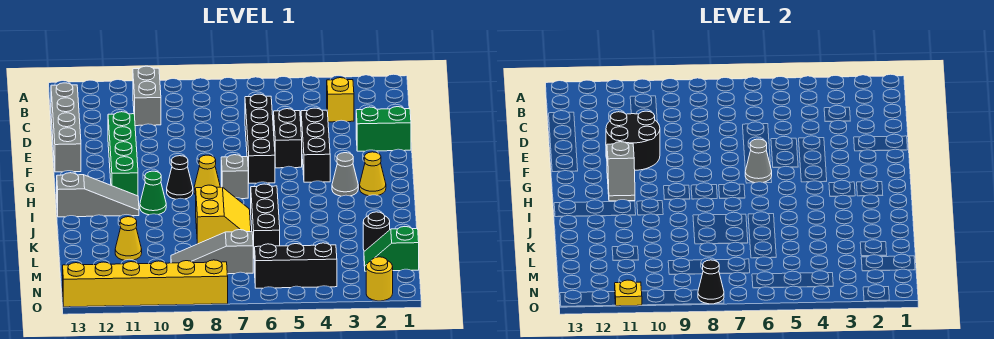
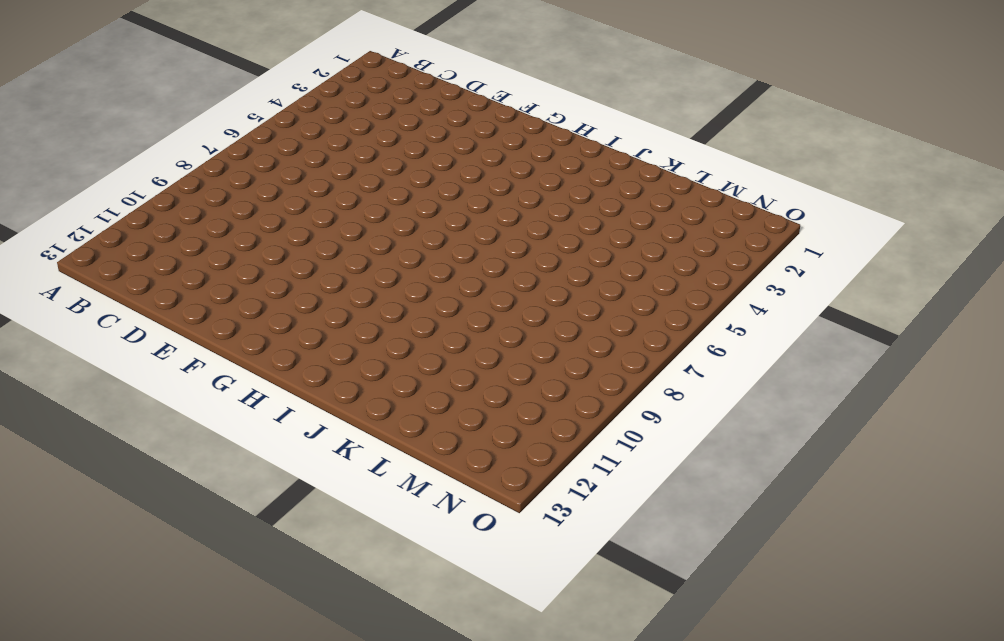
none -> grey brick B10:C10 level 1
none -> yellow brick C3 level 1
none -> grey brick C13:F13 level 1

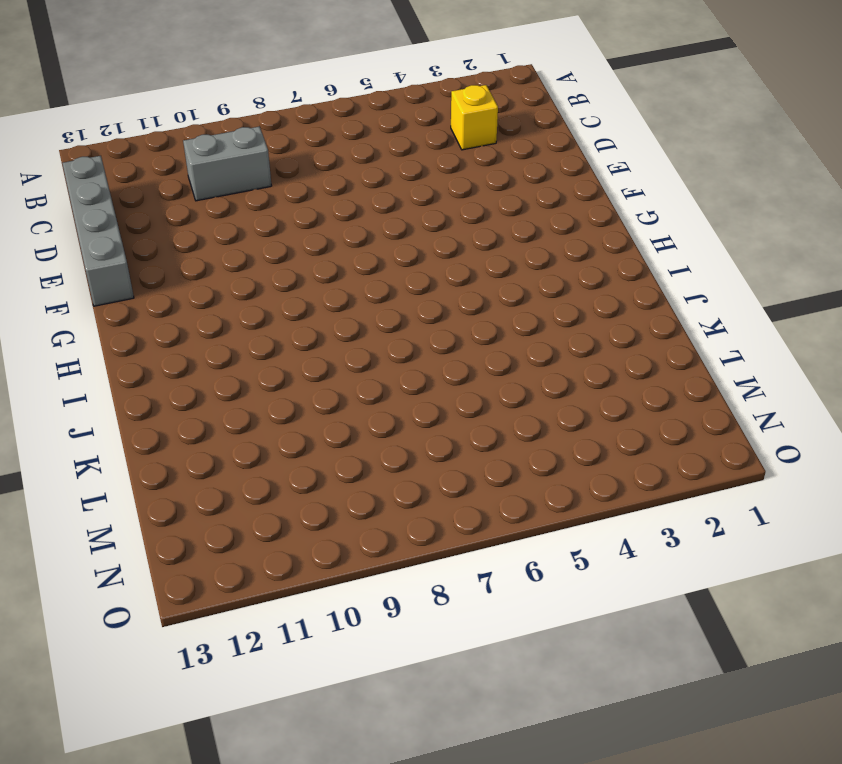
grey brick C9:C10 level 1 -> grey brick B10:C10 level 1
none -> black brick D6:G6 level 1
none -> green brick E1:E2 level 1
none -> black brick E4:G4 level 1

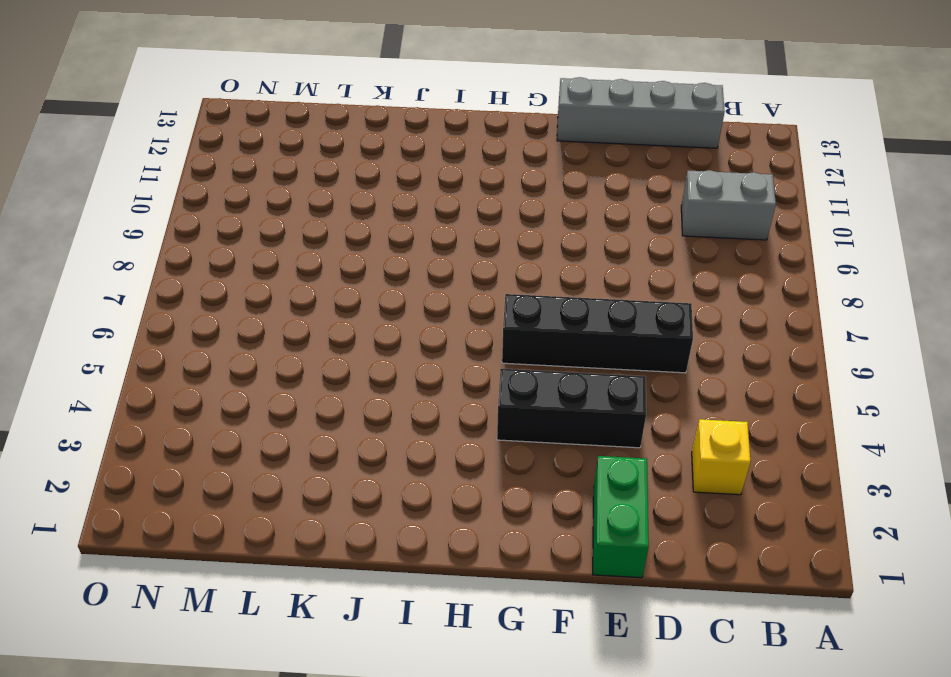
none -> black brick E5:F5 level 1
none -> green brick E11:H11 level 1
none -> yellow cone H2 level 1

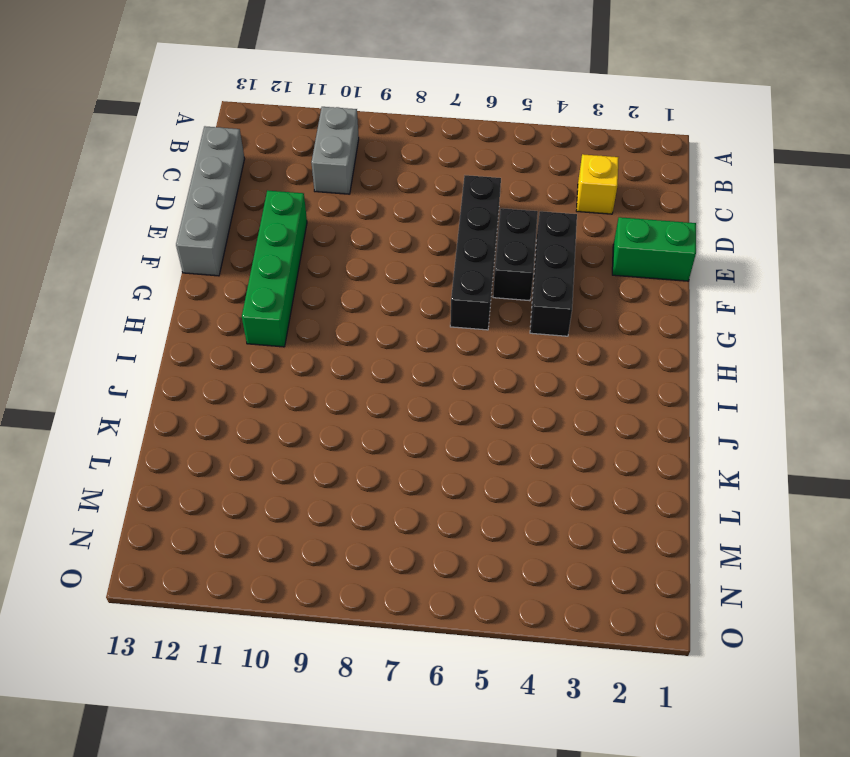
none -> yellow cone H2 level 1
none -> grey cone H3 level 1
none -> grey brick H7 level 1

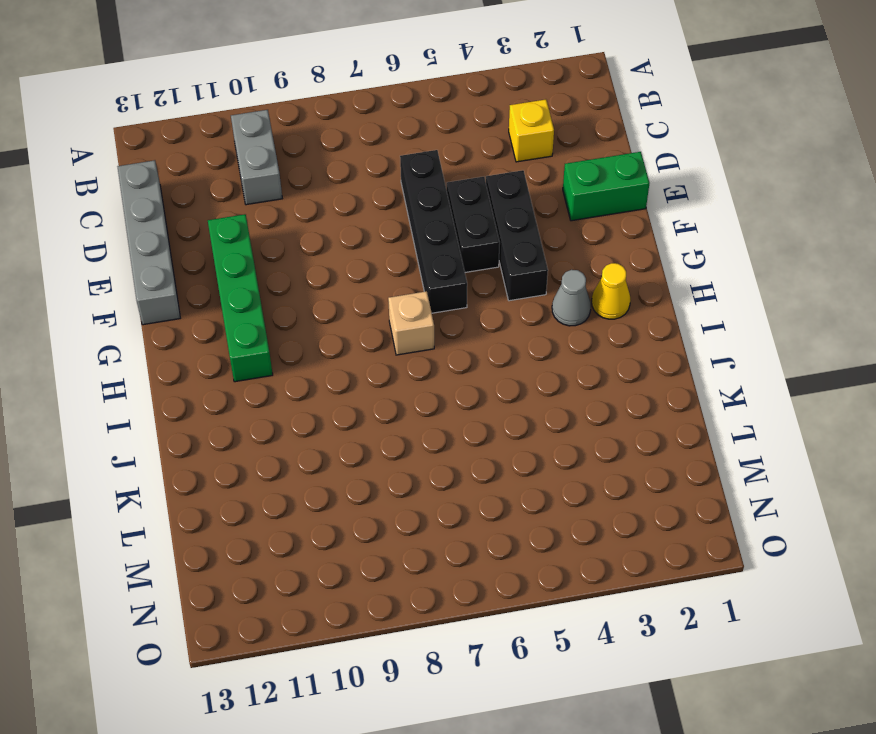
tan brick H7 level 1 -> grey brick H7 level 1
none -> yellow cone H8 level 1
none -> black cone H9 level 1
none -> green cone I10 level 1

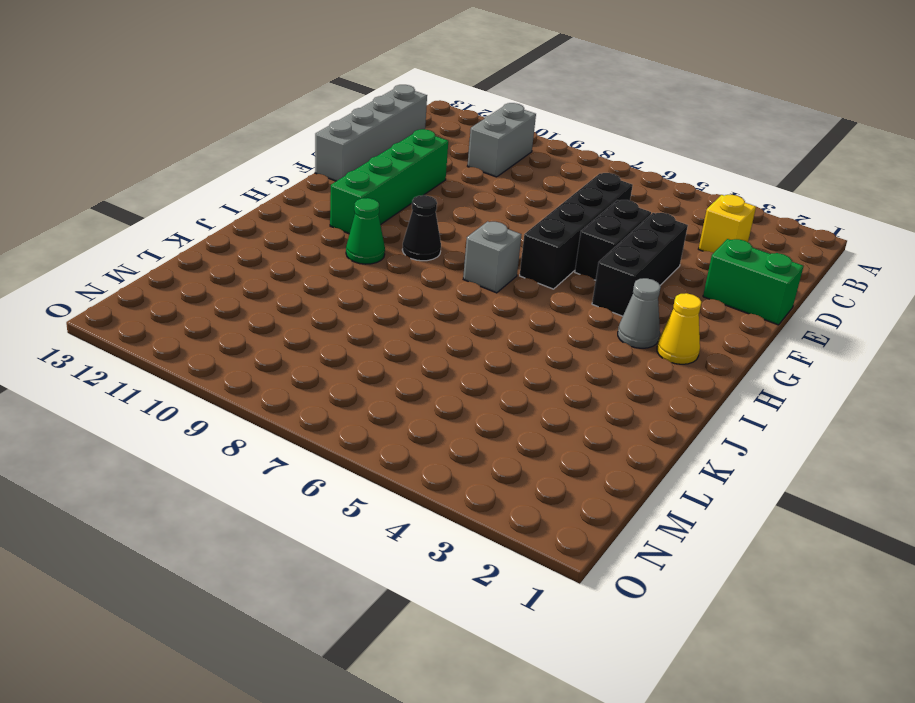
none -> yellow cone H8 level 1
none -> grey slope I11:I13 level 1 top 13
none -> black brick J6:L6 level 1

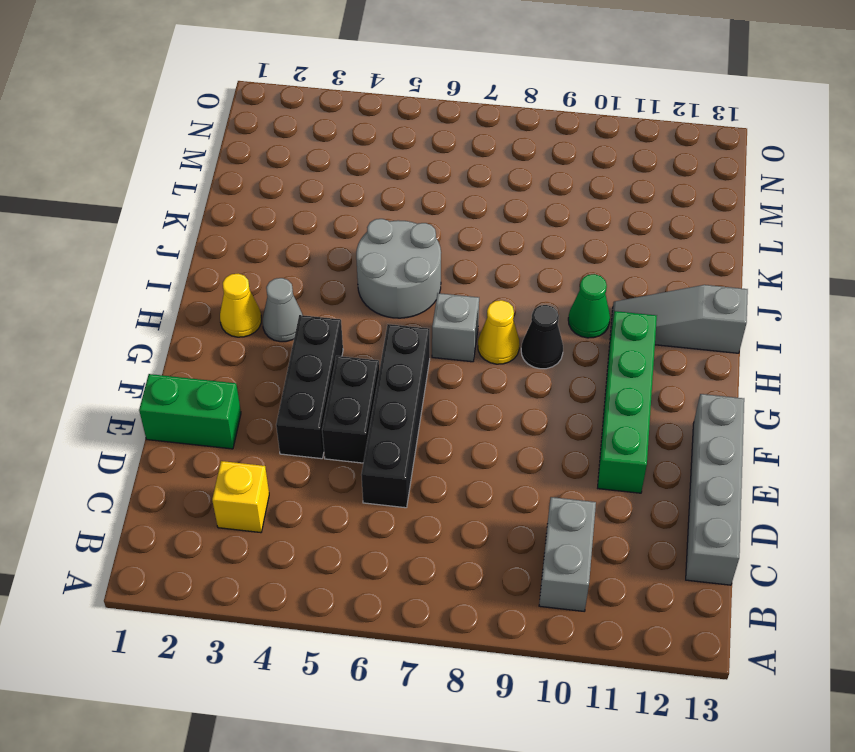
grey round brick I5:J6 level 1 -> black brick J6:L6 level 1
none -> yellow slope J7:K8 level 1 top 8
none -> black round brick L2 level 1
none -> yellow cone L11 level 1

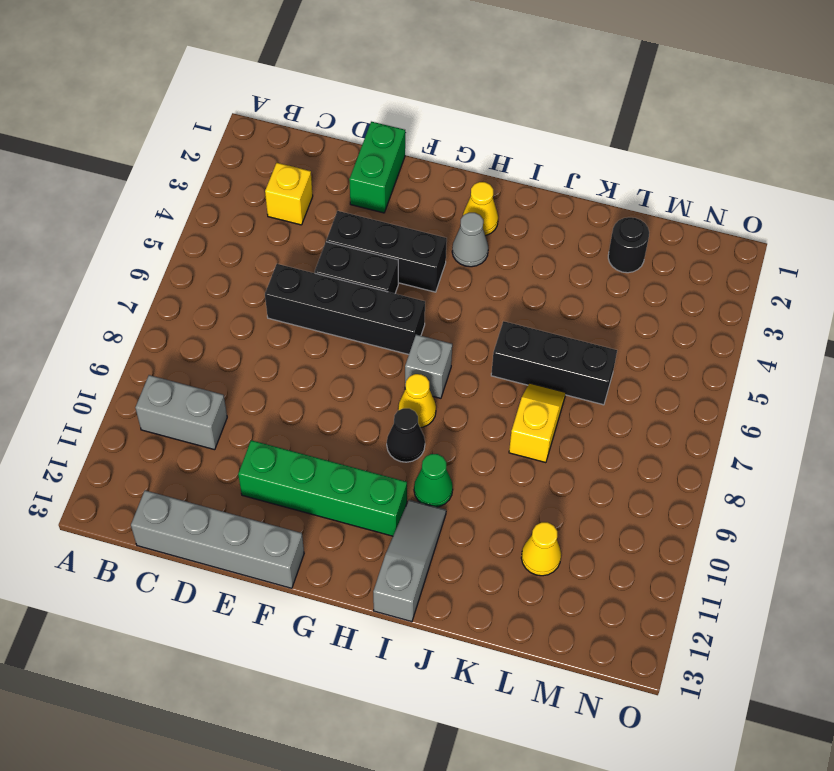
yellow slope K7:K8 level 1 top 8 -> yellow slope J7:K8 level 1 top 8
none -> green slope M1:M2 level 1 top 1
none -> grey slope M7:M9 level 1 top 7
none -> black brick N4:N6 level 1

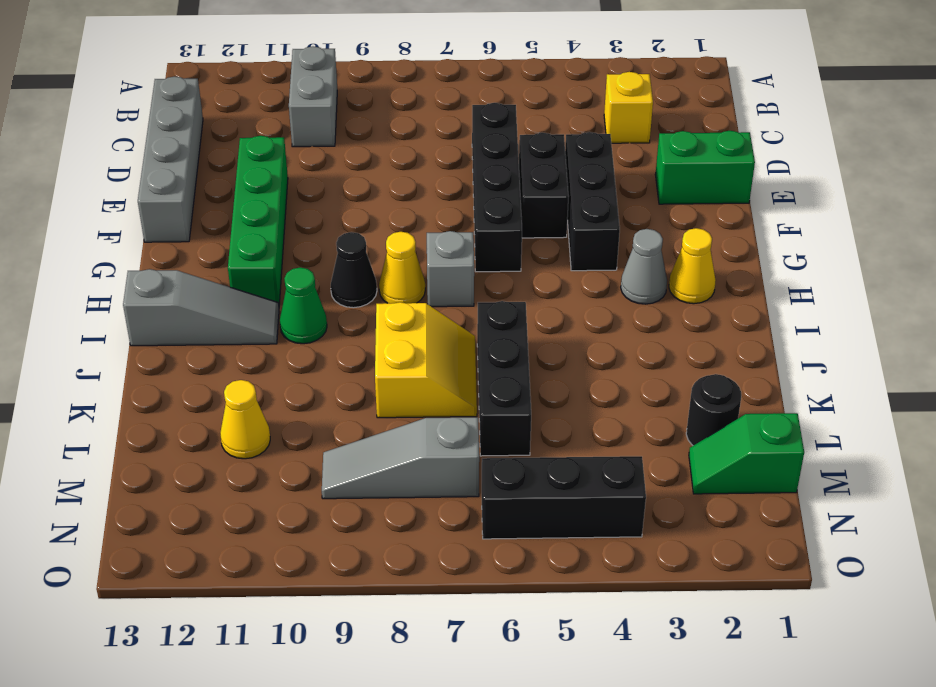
none -> yellow round brick O2 level 1
none -> yellow brick O8:O13 level 1
none -> black round brick E10:F11 level 2

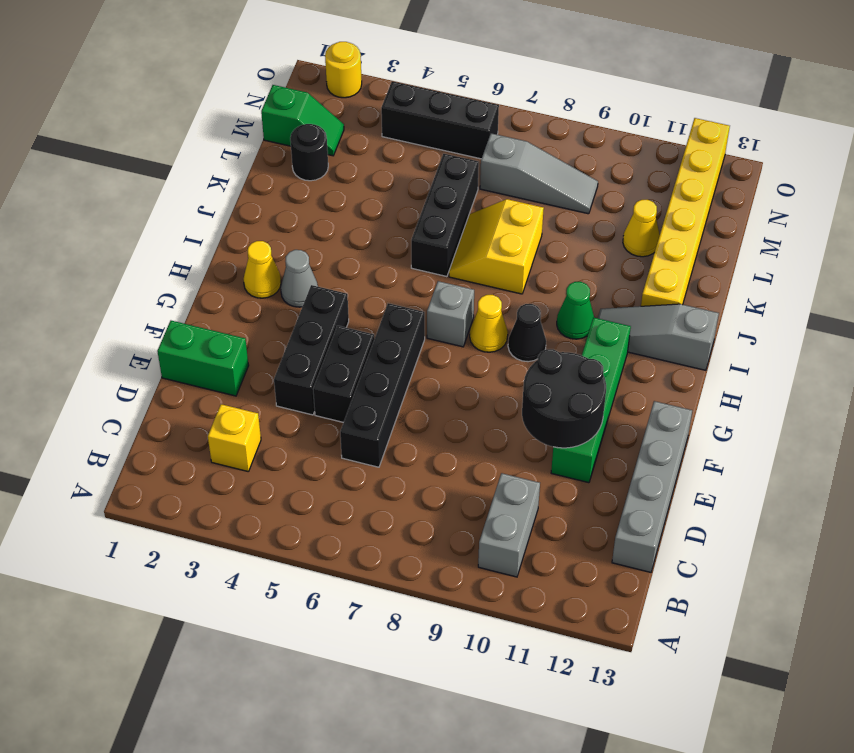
yellow brick J12:O12 level 1 -> yellow brick O8:O13 level 1
none -> grey cone G6 level 2
none -> grey slope G11:H11 level 2 top G
none -> black cone O8 level 2

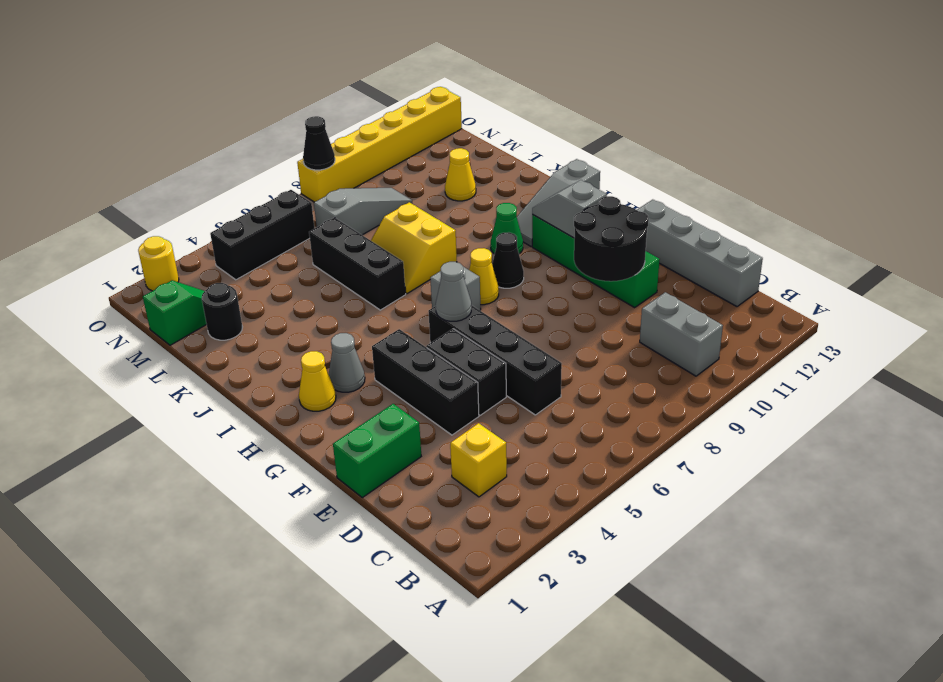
none -> yellow plate O11 level 2

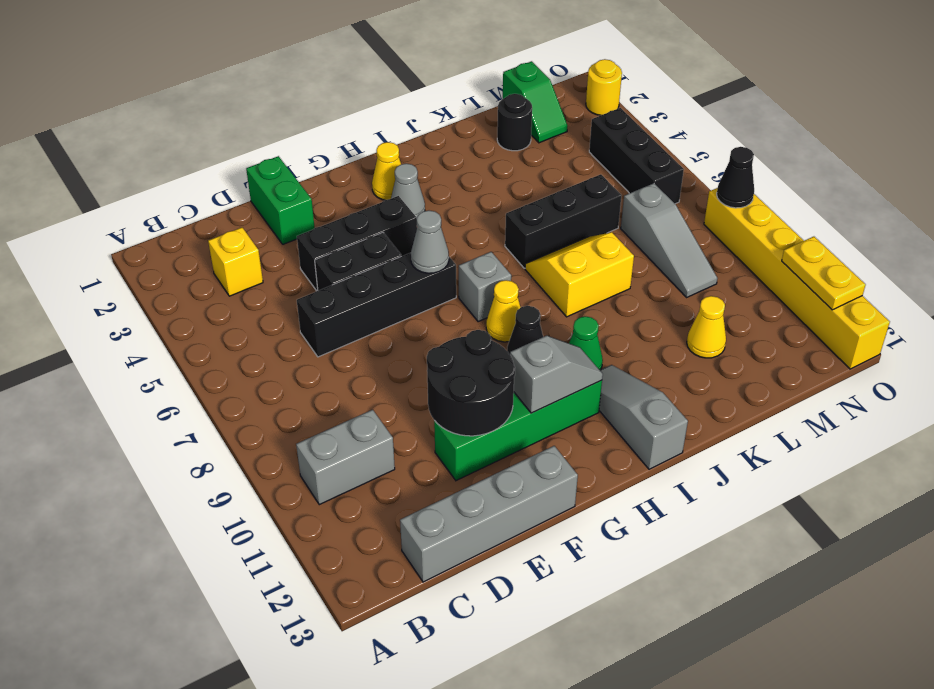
yellow plate O11:O12 level 2 -> yellow plate O11 level 2

